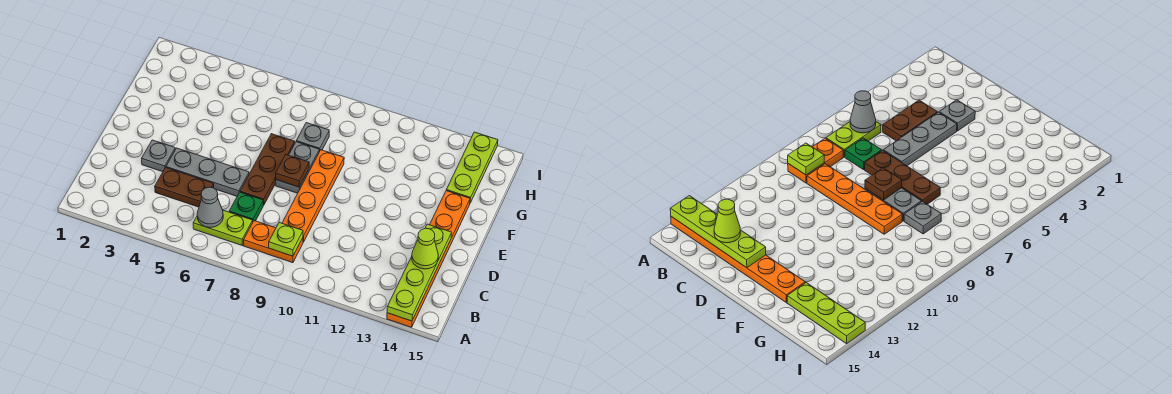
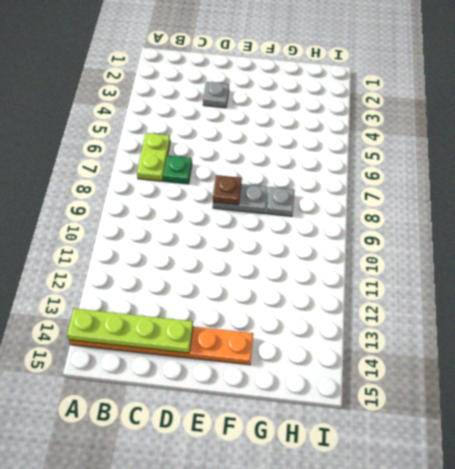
none -> orange plate B8:B9 level 1
none -> brown plate C4:C5 level 1
none -> orange plate C9:F9 level 1

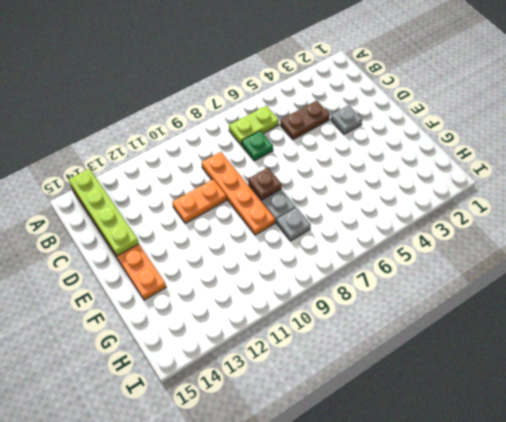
orange plate D10:D11 level 1 -> orange plate B8:B9 level 1
none -> grey plate D4:D6 level 1
none -> brown plate D7:F7 level 1
none -> lime plate G14:I14 level 1

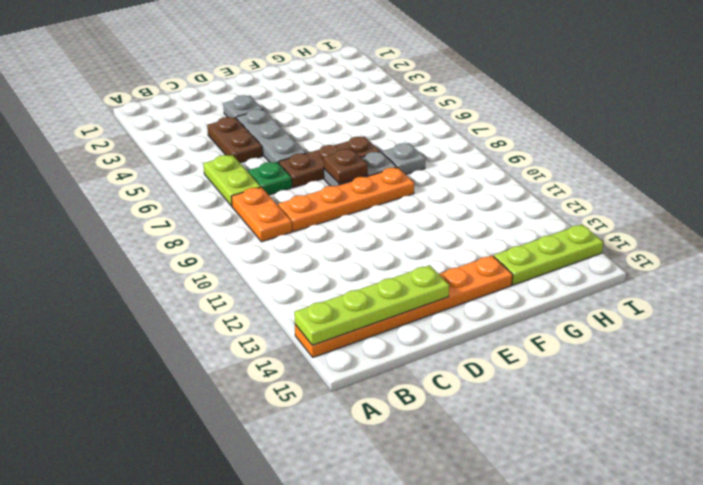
none -> grey cone B6 level 2
none -> lime plate B9 level 2
none -> lime cone C14 level 3

